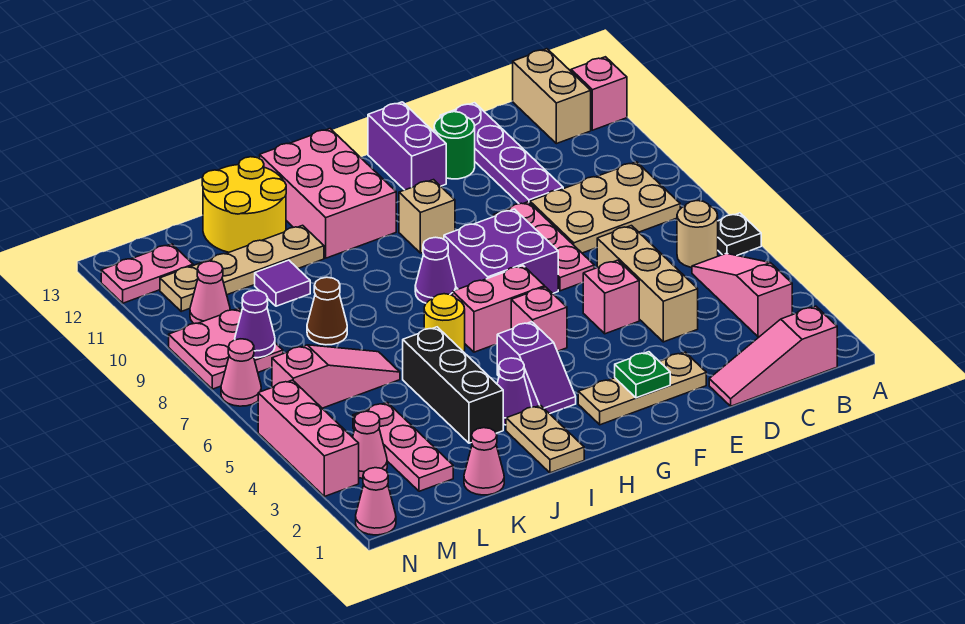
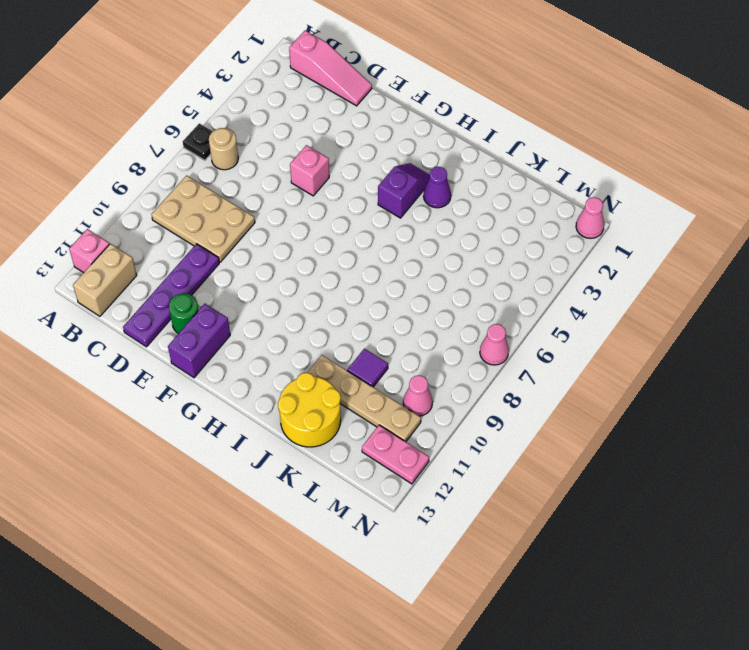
none -> pink slope B3:B5 level 1 top 3
none -> tan brick D4:D6 level 1
none -> tan plate E2:G2 level 1
none -> pink plate E7:E9 level 1

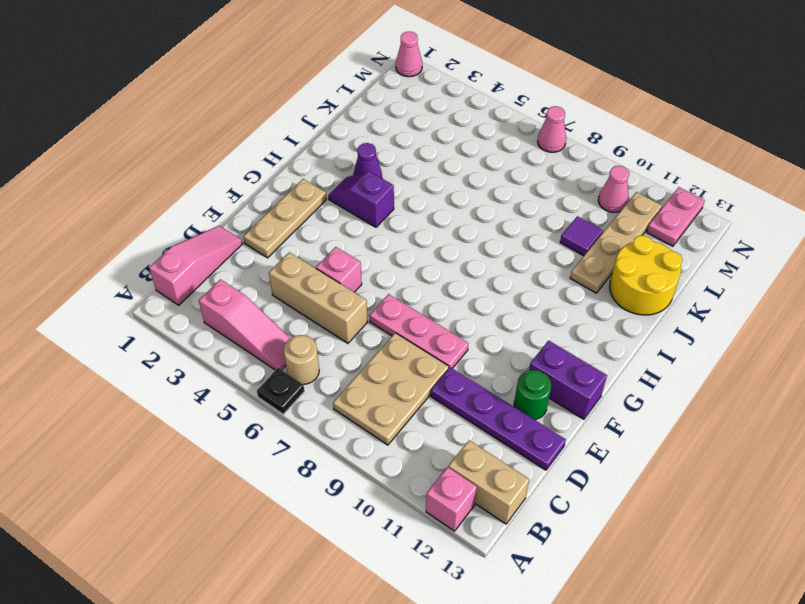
none -> purple brick F7:G8 level 1
none -> pink brick G5 level 1
none -> pink brick G6:H6 level 1
none -> tan brick G10 level 1

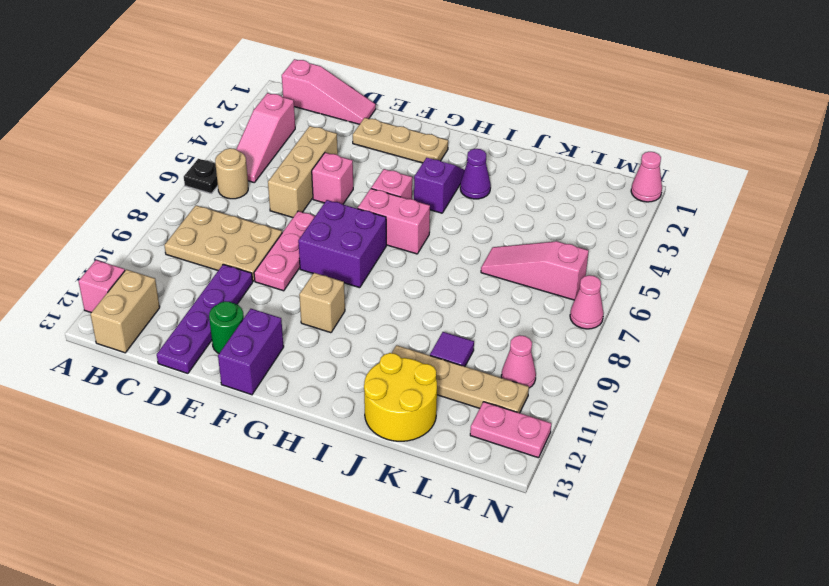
none -> purple cone H8 level 1
none -> pink brick H11:I13 level 1
none -> tan plate I1:I2 level 1
none -> yellow round brick I6 level 1

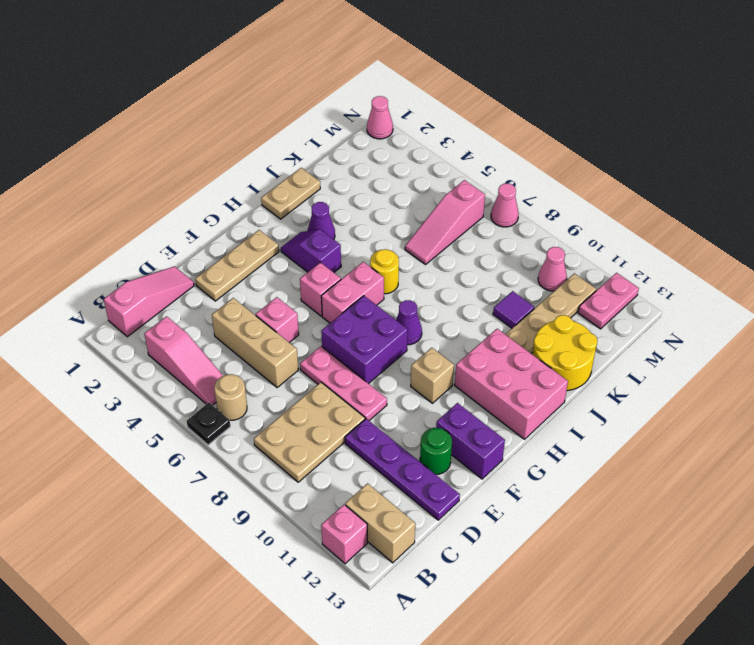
tan plate I1:J1 level 1 -> tan plate I1:I2 level 1
none -> black brick J3:J5 level 1
none -> pink cone K1 level 1
none -> brown cone K8 level 1
none -> pink plate L2:L4 level 1

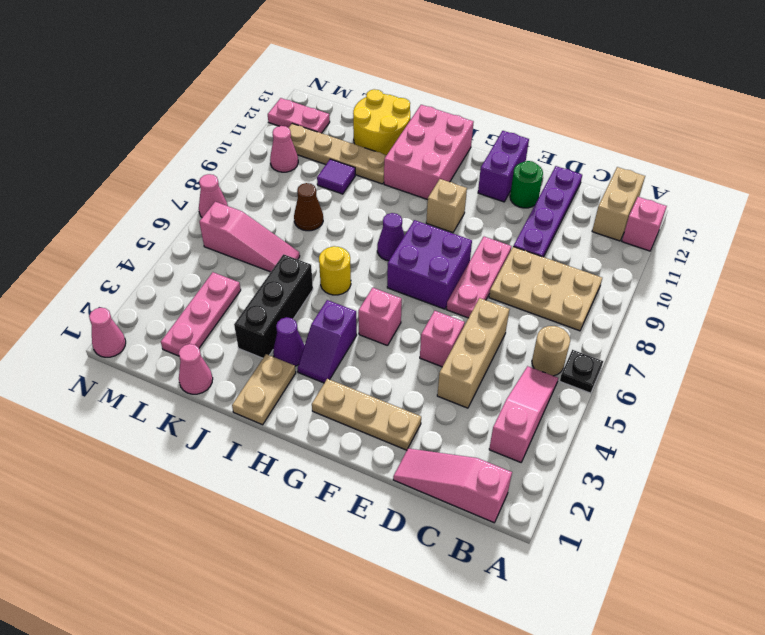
none -> pink brick G6:H6 level 1
none -> pink cone M3 level 1
none -> pink plate M8:N9 level 1
none -> pink brick N3:N5 level 1

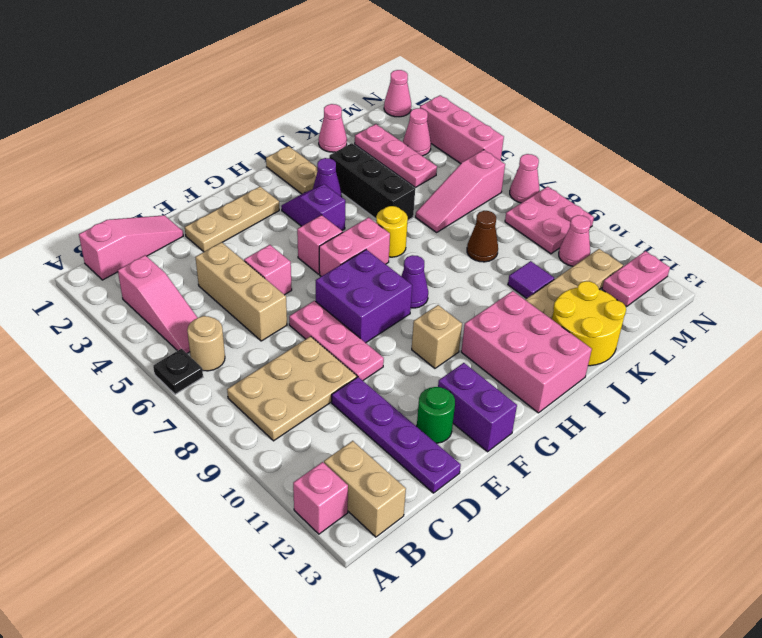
none -> green plate F2 level 2
none -> purple cone M8 level 2

